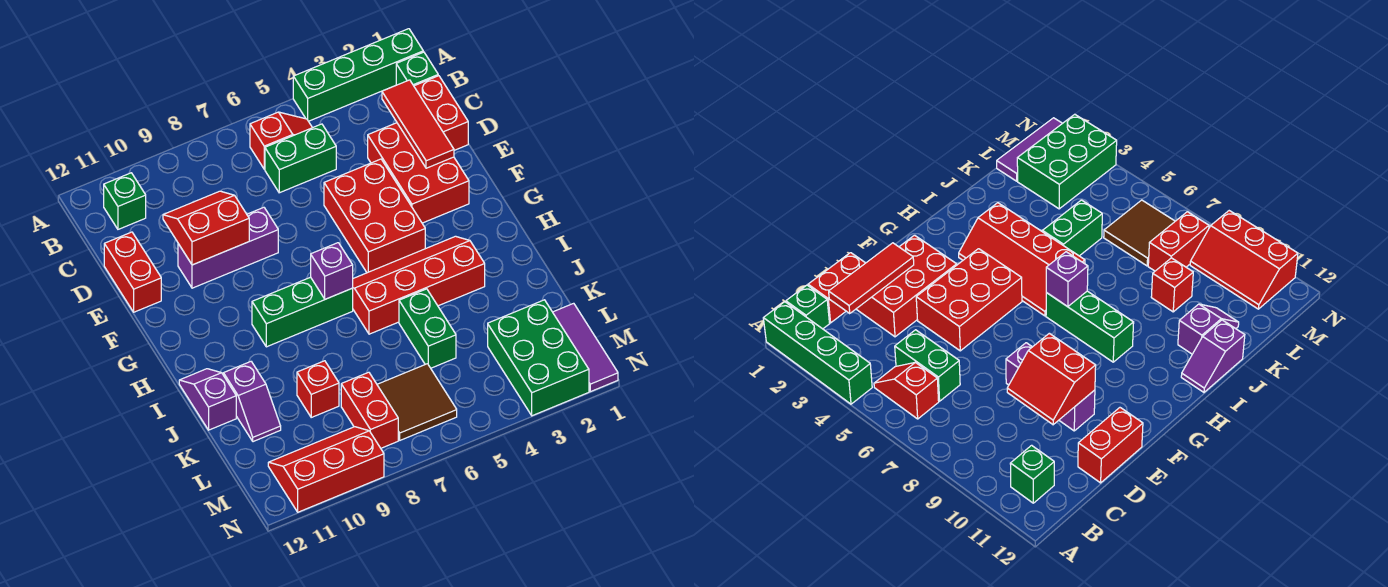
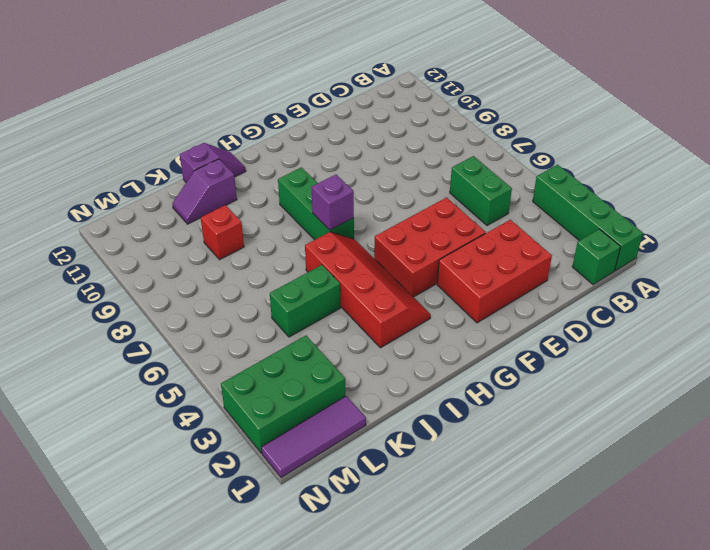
none -> red slope B5:B6 level 1 top 6
none -> green brick B11 level 1
none -> red brick C1:D1 level 1

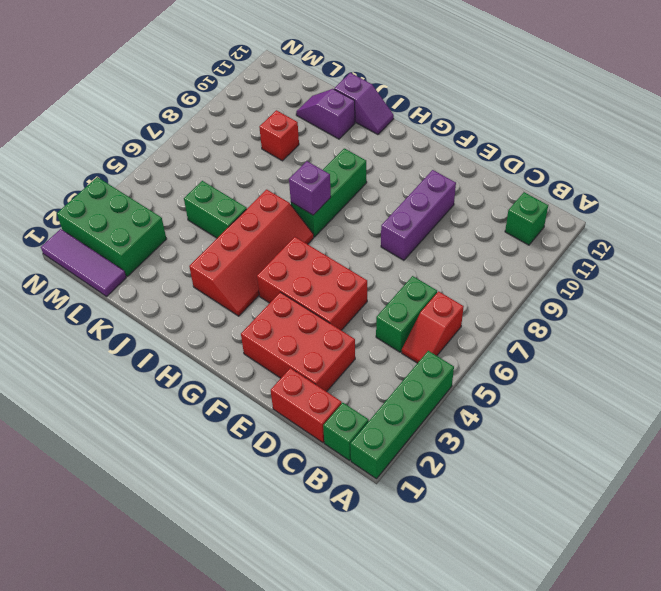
none -> red brick D12:E12 level 1
none -> brown tile L6:M7 level 1
none -> red brick L8:M8 level 1

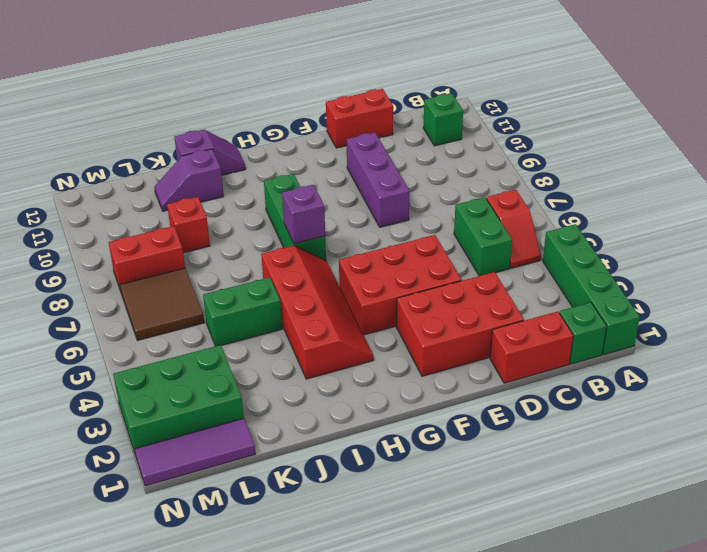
none -> red slope M9:N11 level 1 top N
none -> red tile C2:E2 level 2
none -> red slope D9:E10 level 2 top E

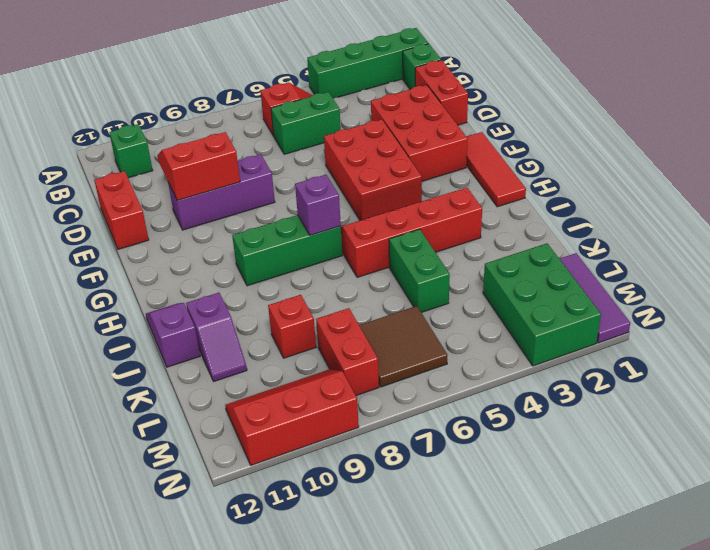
red tile F1:H1 level 1 -> red tile C2:E2 level 2

